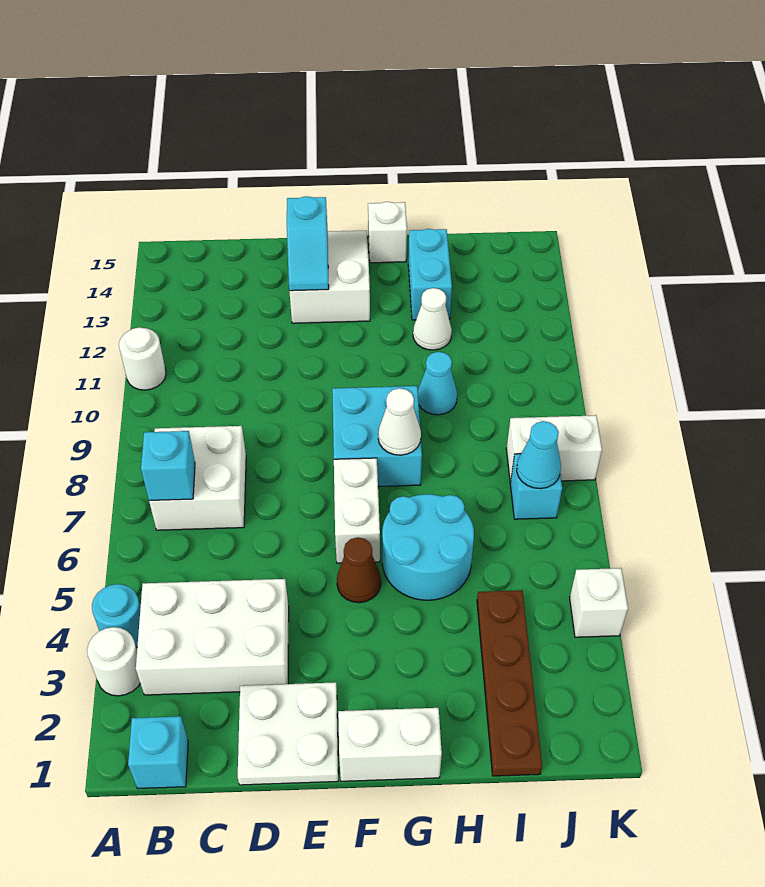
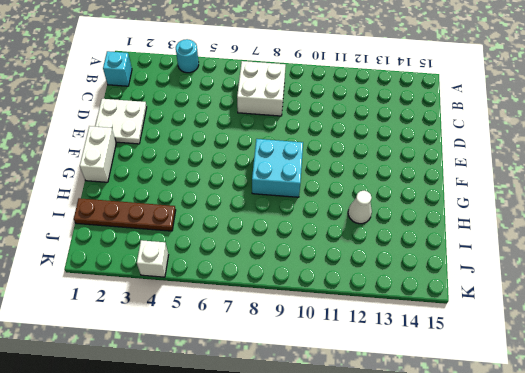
none -> white round brick A3 level 1
none -> white round brick A11 level 1
none -> white brick B3:D4 level 1

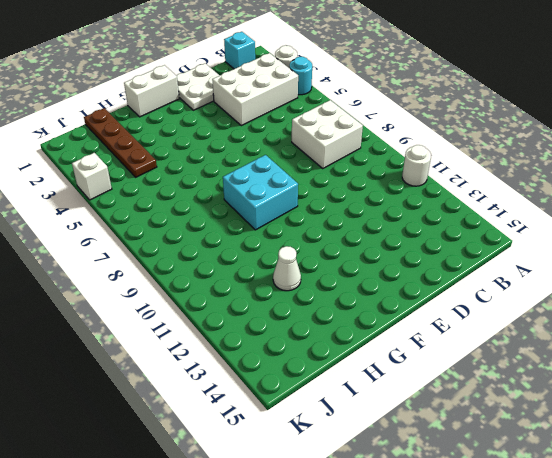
none -> white slope E13:F15 level 1 top 13
none -> brown cone F5 level 1
none -> white brick F6:F7 level 1

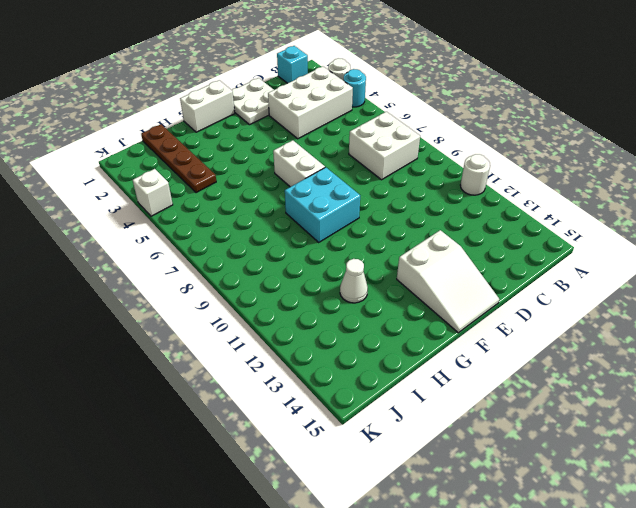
none -> brown cone F5 level 1
none -> cyan round brick G5:H6 level 1
none -> white brick G15 level 1

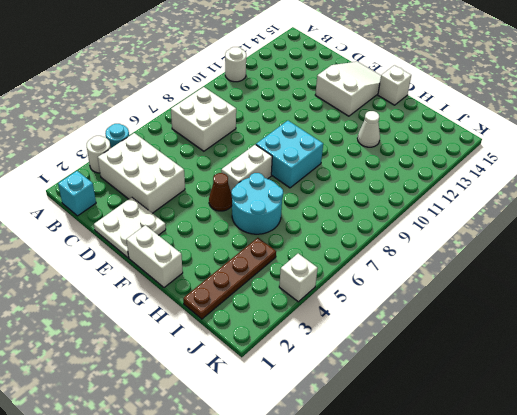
none -> cyan cone H10 level 1
none -> cyan brick H13:H14 level 1
none -> cyan brick J7 level 1

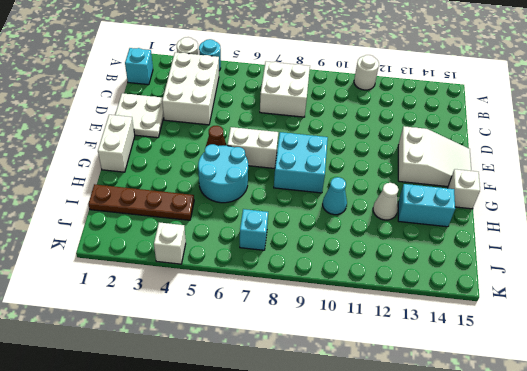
none -> white brick J8:K8 level 1
none -> cyan brick B7 level 2
none -> cyan slope E13:E14 level 2 top 14

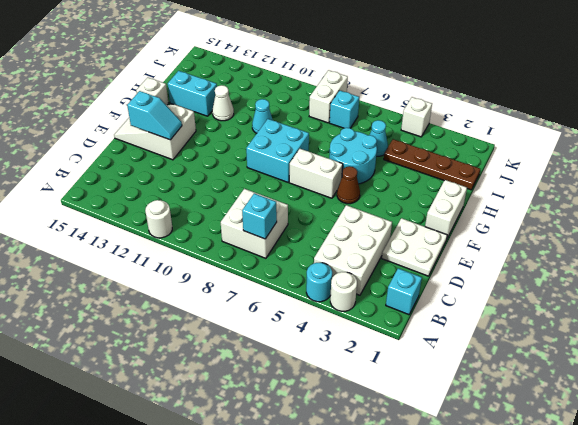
cyan cone I5 level 1 -> cyan cone J7 level 2
none -> white cone G8 level 2

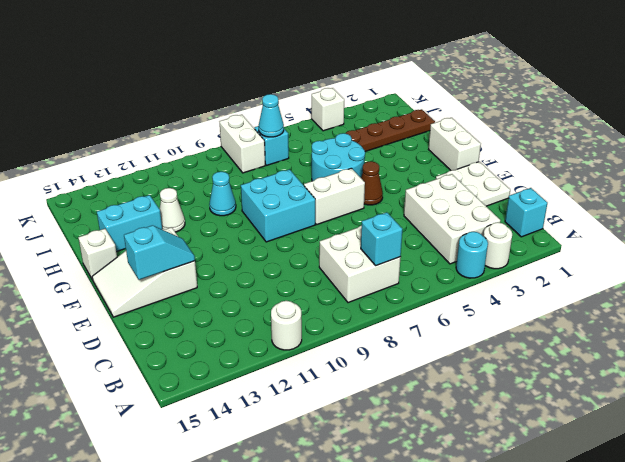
none -> white cone G8 level 2

